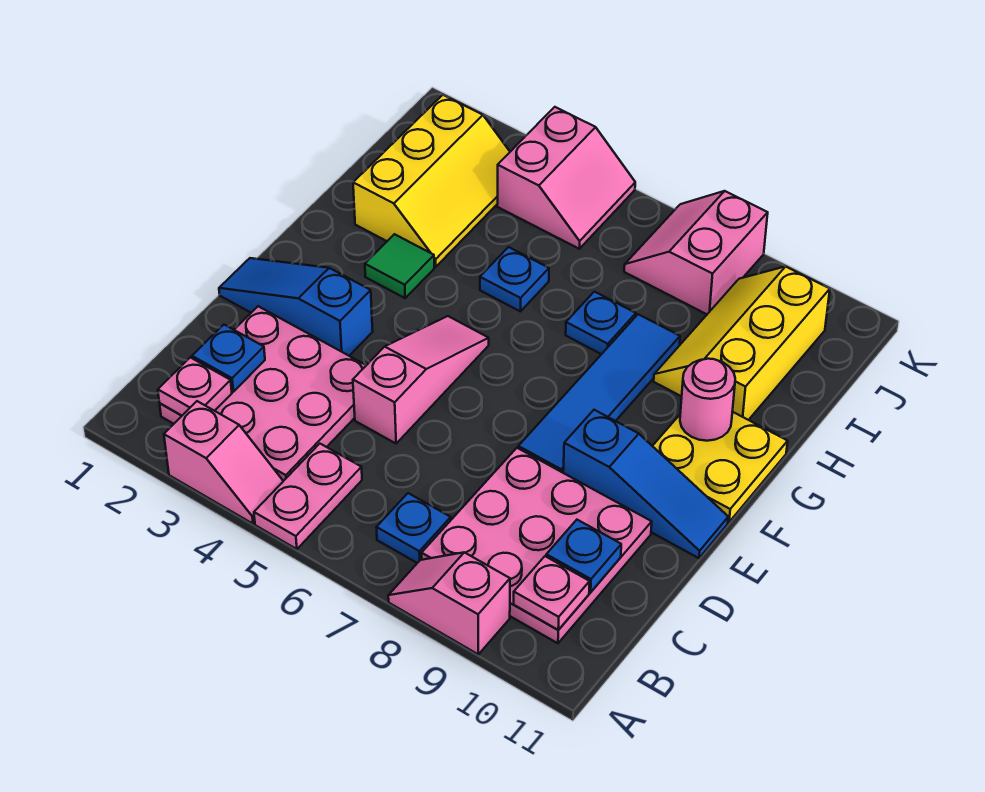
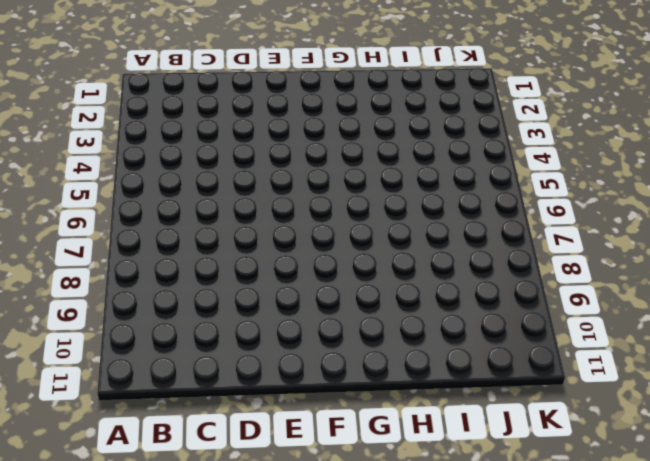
none -> pink slope A3:A4 level 1 top 3
none -> pink plate A5:B5 level 1
none -> pink slope A8:A9 level 1 top 9

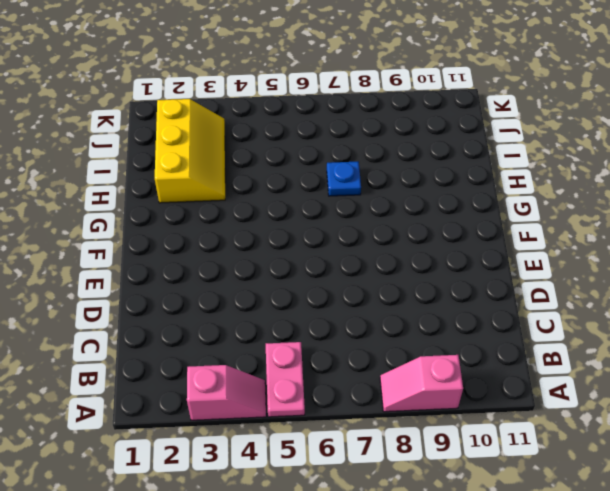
none -> pink plate B2:D4 level 1
none -> blue plate B7 level 1
none -> pink plate B8:D10 level 1

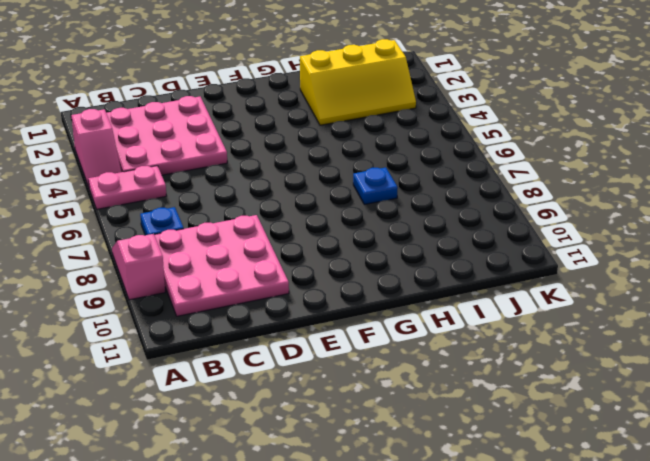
none -> pink slope D5:F5 level 1 top D
none -> blue slope E1:E3 level 1 top 3
none -> blue tile E8:H8 level 1

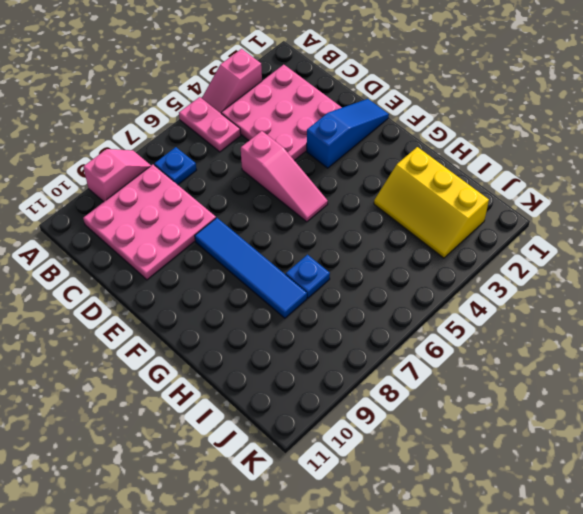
none -> blue slope E9:E11 level 1 top 9
none -> yellow plate F10:G11 level 1
none -> green tile G3 level 1

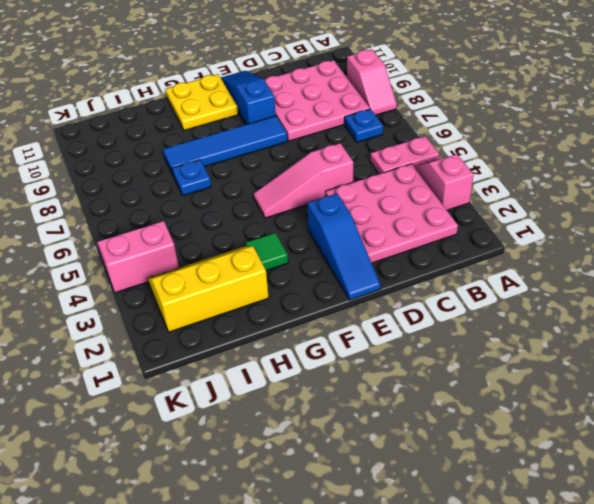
none -> blue plate H5 level 1
none -> yellow slope H9:J10 level 1 top 10
none -> pink slope J7:K8 level 1 top 8

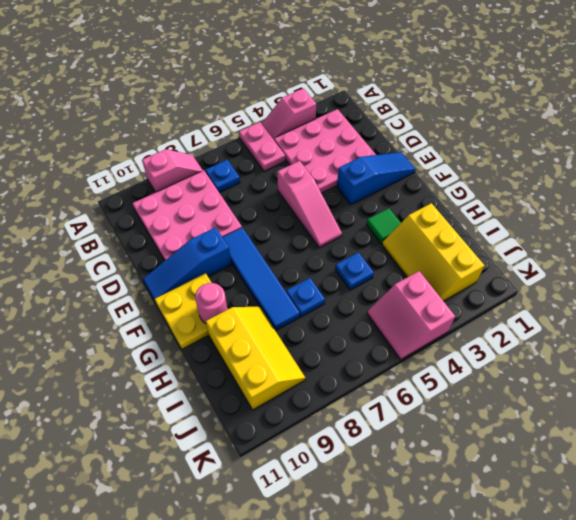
none -> pink slope J7:K8 level 1 top 8
none -> pink plate B2 level 2
none -> pink plate B10 level 2

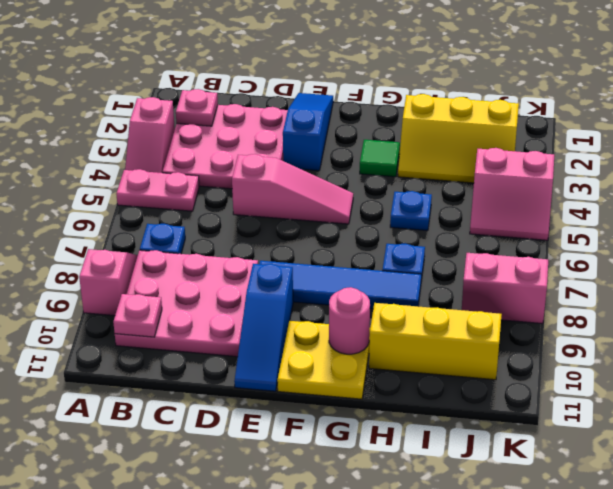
none -> blue plate C2 level 2
none -> blue plate C10 level 2

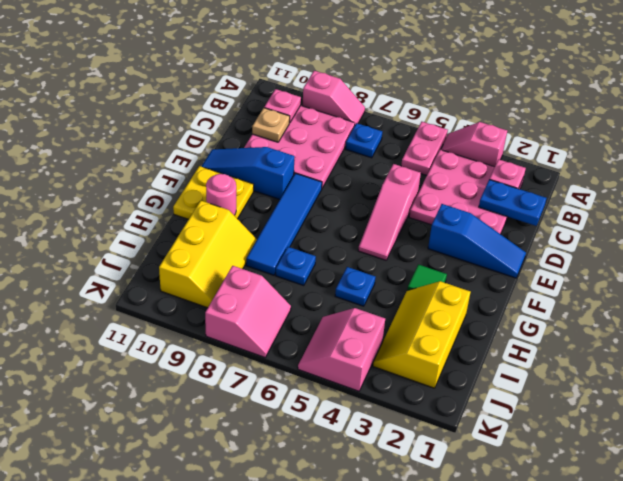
blue plate C1:C2 level 2 -> blue plate C2 level 2
tan plate C10 level 2 -> blue plate C10 level 2

